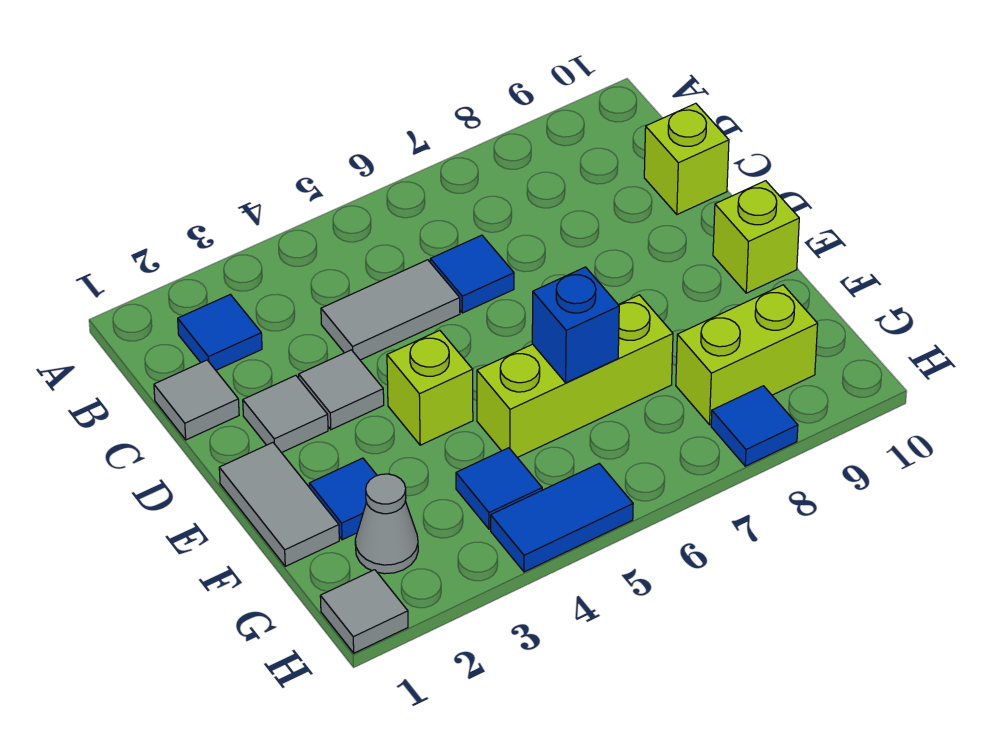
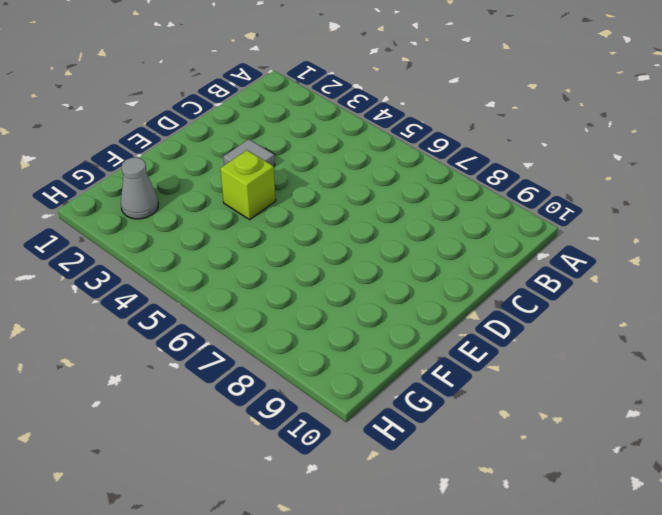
none -> blue tile B2 level 1
none -> grey tile C1 level 1
none -> grey tile C4:C5 level 1

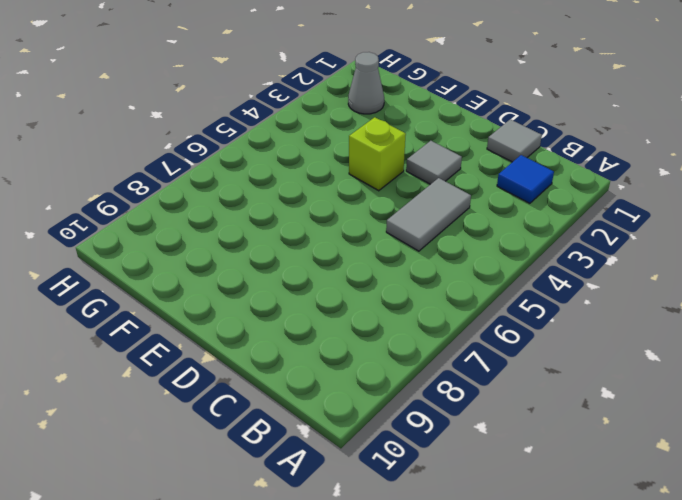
none -> blue tile C6 level 1
none -> lime brick C10 level 1
none -> grey tile D2 level 1

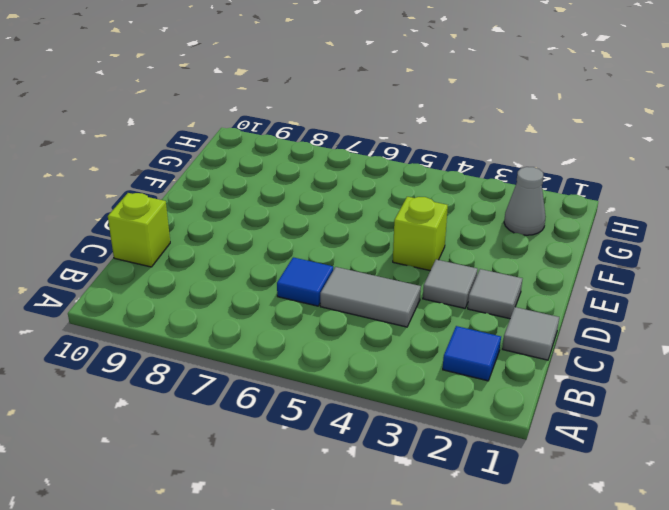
none -> grey tile E1:F1 level 1
none -> lime brick E10 level 1
none -> blue tile F2 level 1

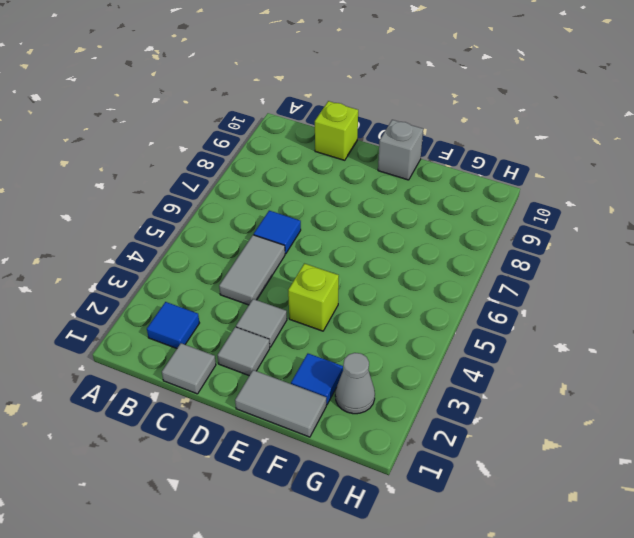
grey brick E10 level 1 -> lime brick E10 level 1
none -> lime brick F5:F7 level 1
none -> blue tile G4 level 1
none -> lime brick G8:G9 level 1

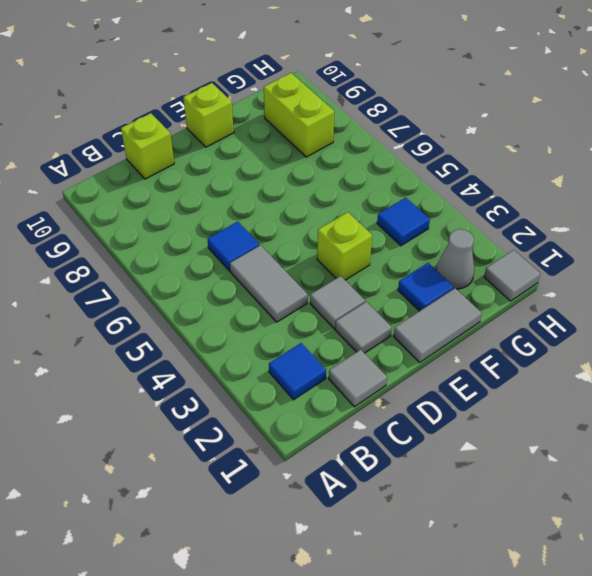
none -> lime brick F5:F7 level 1
none -> blue tile H4:H5 level 1
none -> blue tile H8 level 1

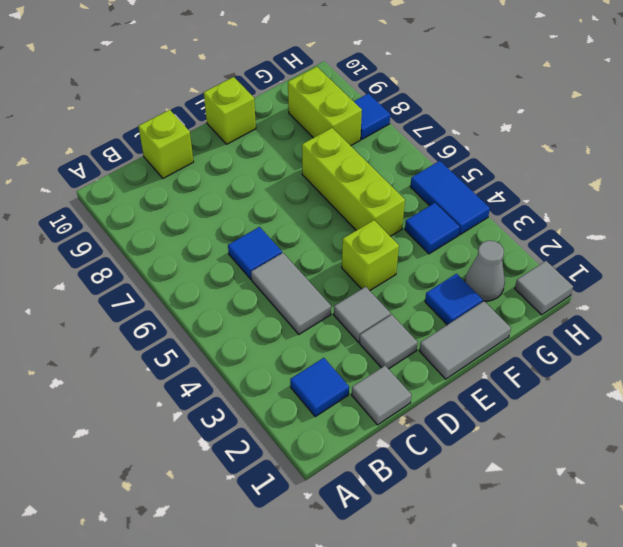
none -> blue brick F6 level 2

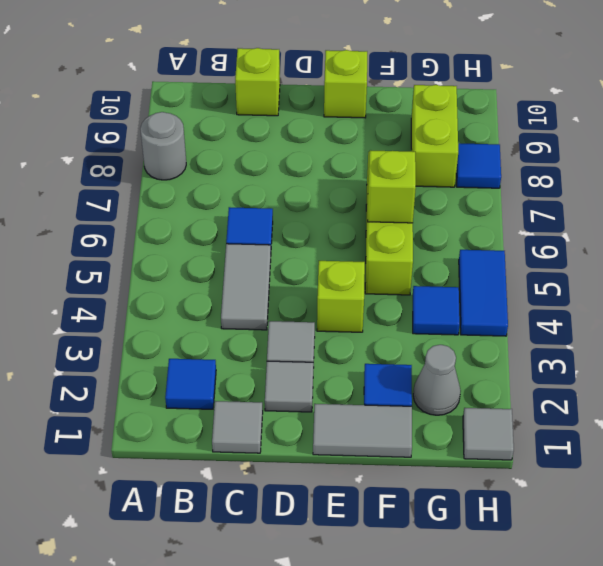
grey round brick A8 level 1 -> none
lime brick F6 level 2 -> blue brick F6 level 2

